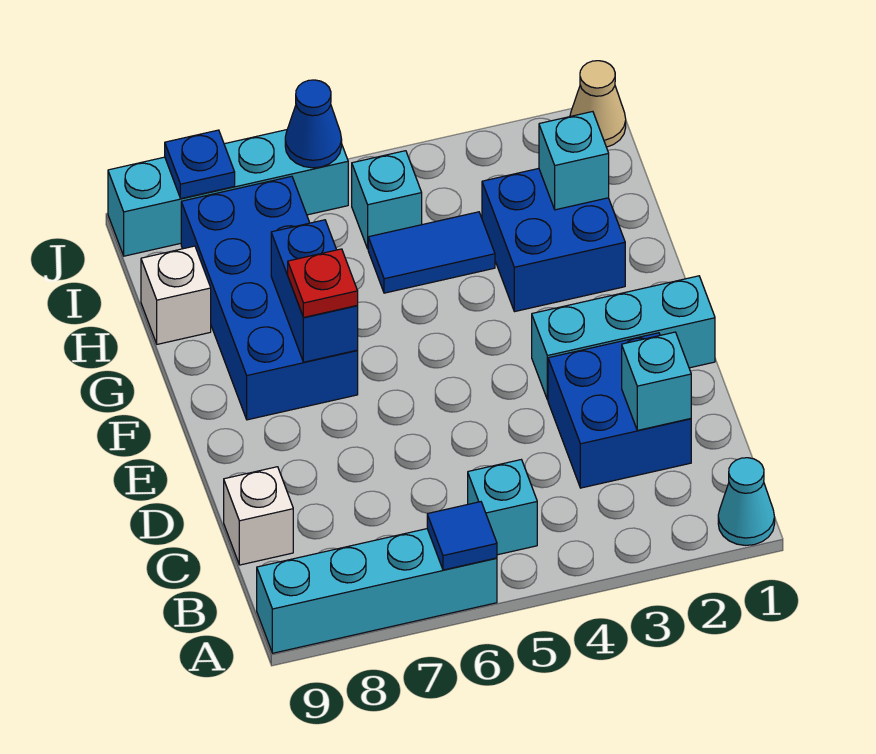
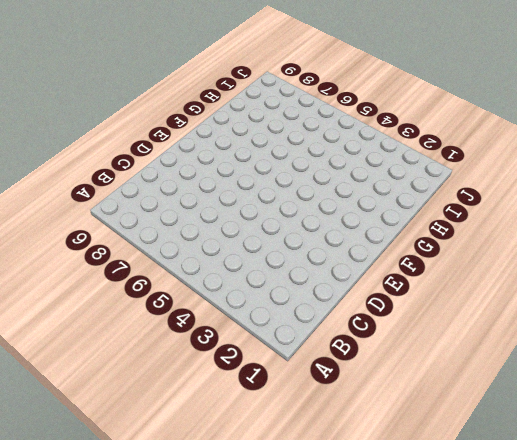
none -> cyan cone A1 level 1
none -> cyan brick A6:A9 level 1
none -> cyan brick B5 level 1

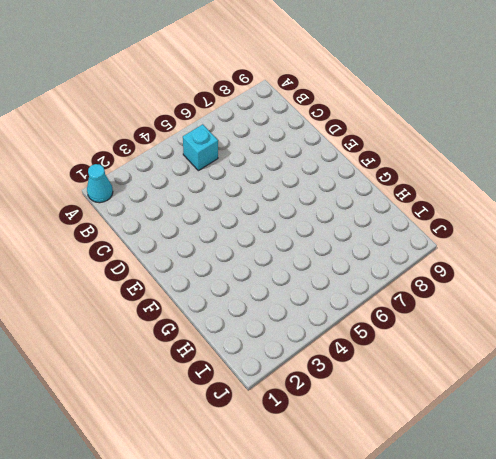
none -> cyan brick A6:A9 level 1
none -> blue brick C2:D3 level 1
none -> white brick C9 level 1

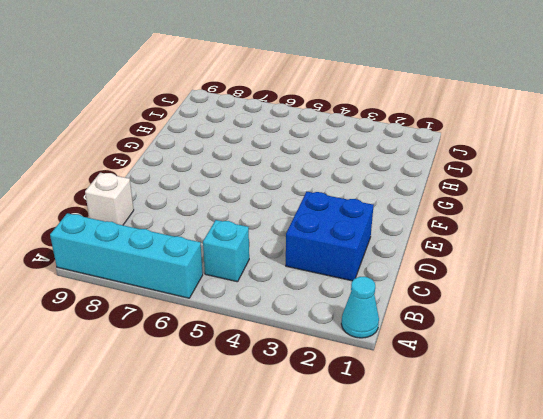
none -> cyan brick E1:E3 level 1
none -> blue brick F7:I8 level 1
none -> blue brick G2:H3 level 1

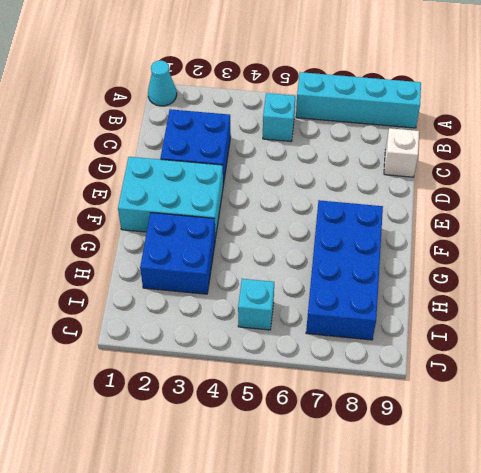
cyan brick E1:F3 level 1 -> cyan brick E1:E3 level 1
none -> blue tile H4:H5 level 1
none -> white brick H9 level 1
none -> tan cone J1 level 1

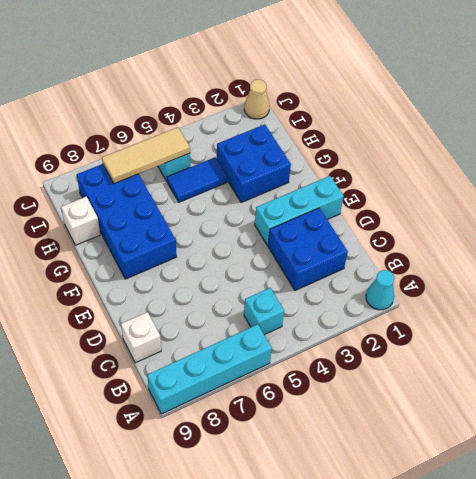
tan tile I5:I7 level 2 -> none
none -> cyan brick J6:J9 level 1
none -> blue tile A6 level 2
none -> cyan brick C2 level 2

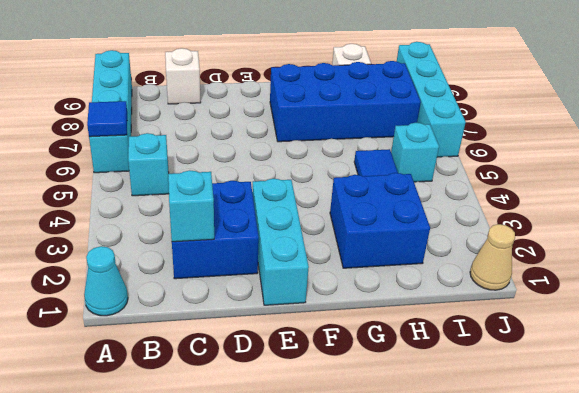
none -> blue brick F7:G7 level 2
none -> cyan brick H2 level 2
none -> blue cone J6 level 2

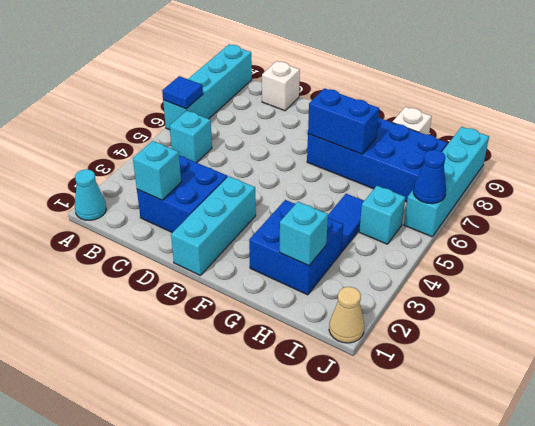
none -> blue plate J8 level 2
none -> red plate F7 level 3

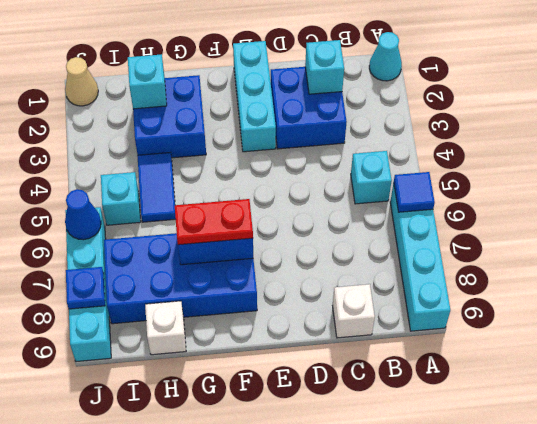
red plate F7:G7 level 3 -> red plate F7 level 3

